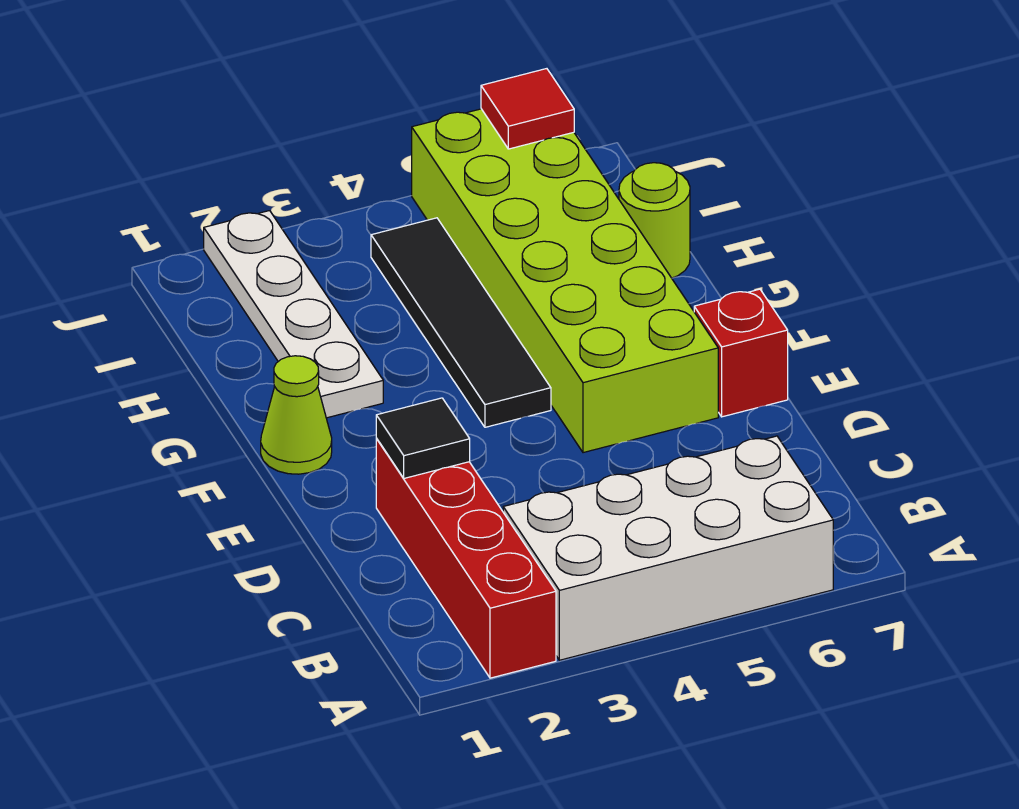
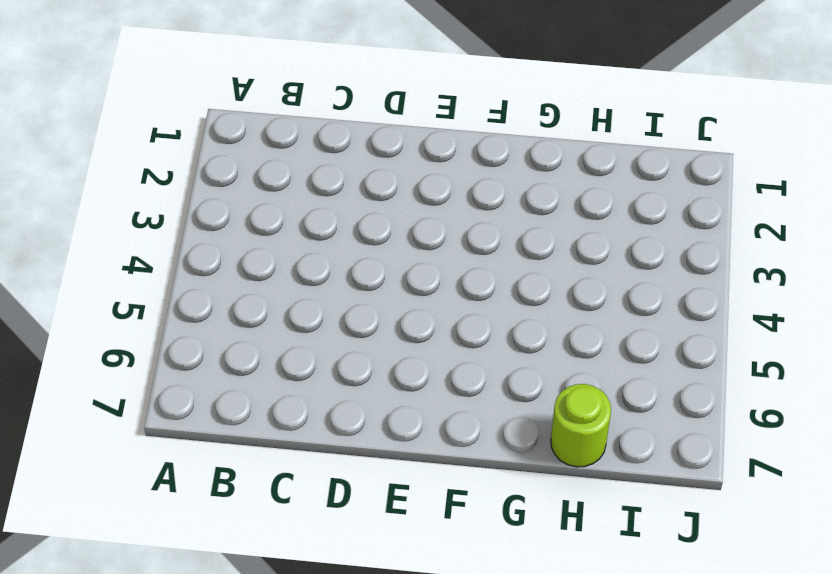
none -> red brick A2:D2 level 1
none -> white brick A3:B6 level 1

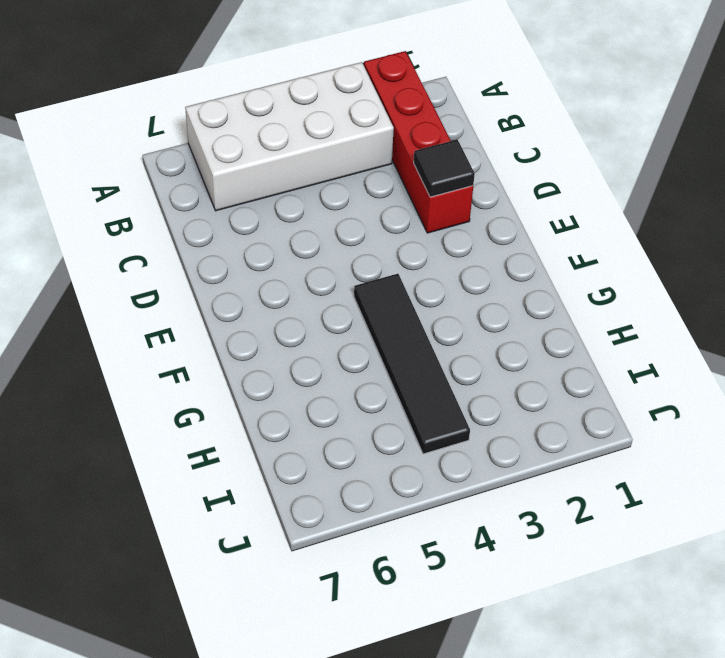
none -> lime brick E5:J6 level 1
none -> red brick E7 level 1

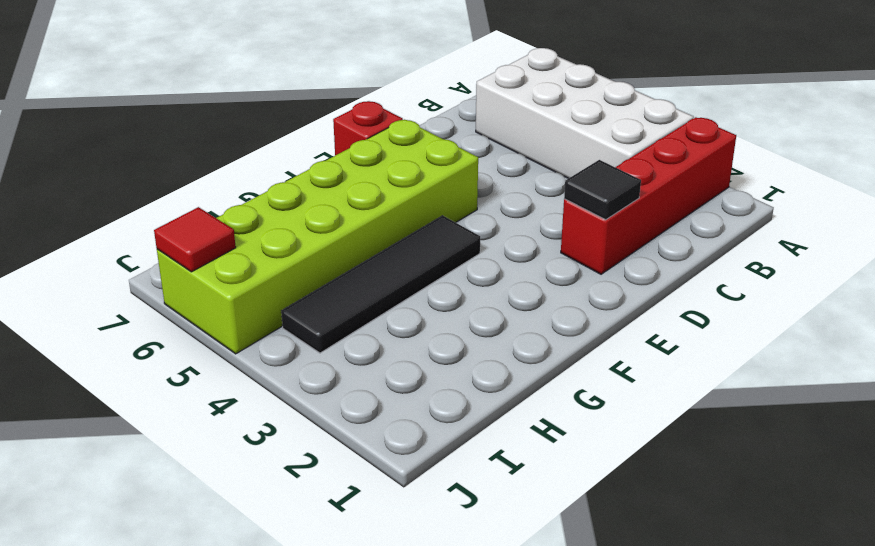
none -> lime cone F1 level 1
none -> white plate G2:J2 level 1

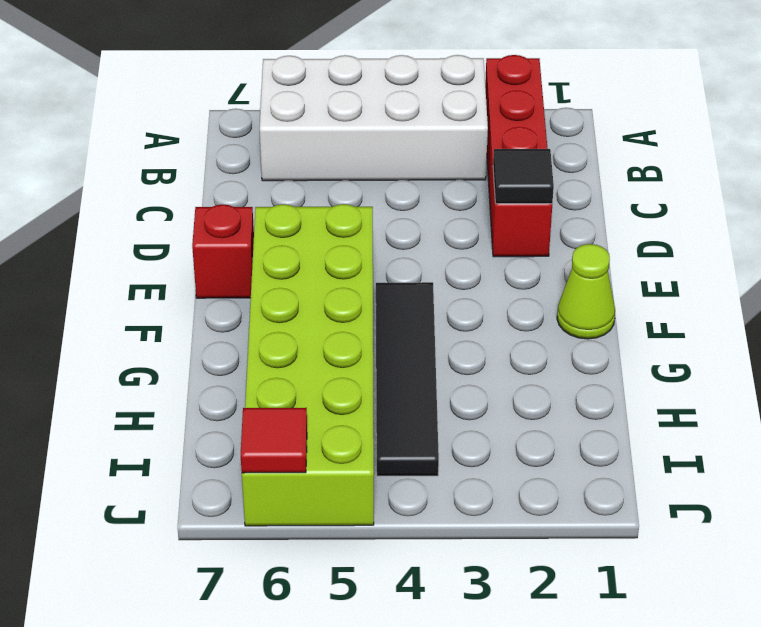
none -> white plate G2:J2 level 1
none -> lime round brick H7 level 1

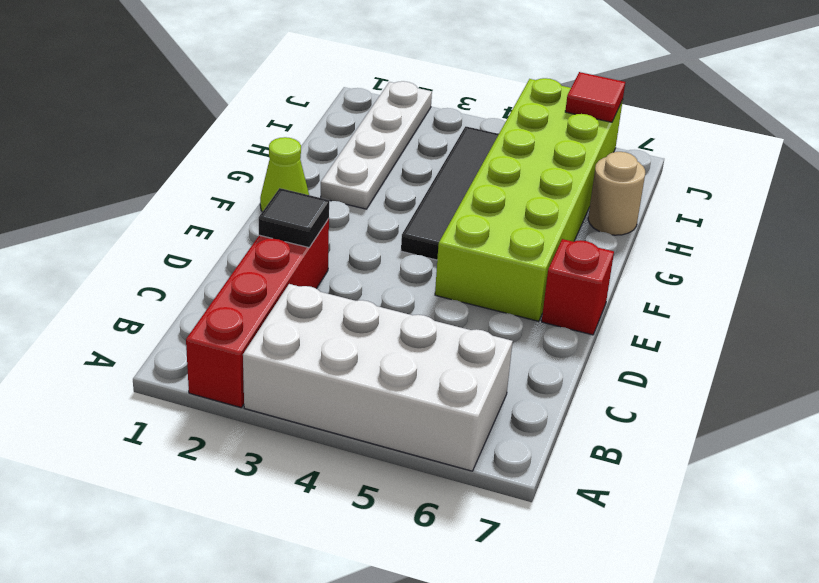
tan round brick H7 level 1 -> lime round brick H7 level 1

